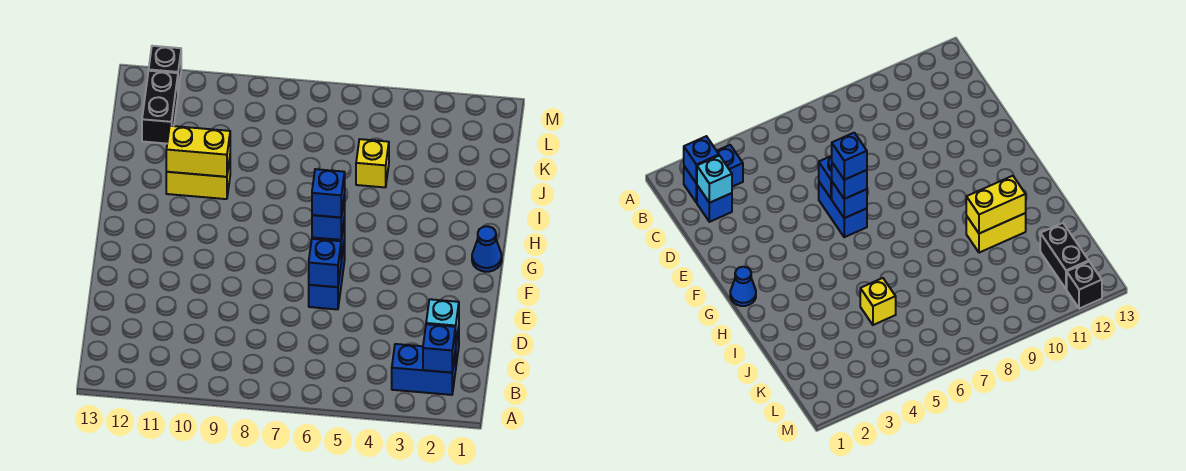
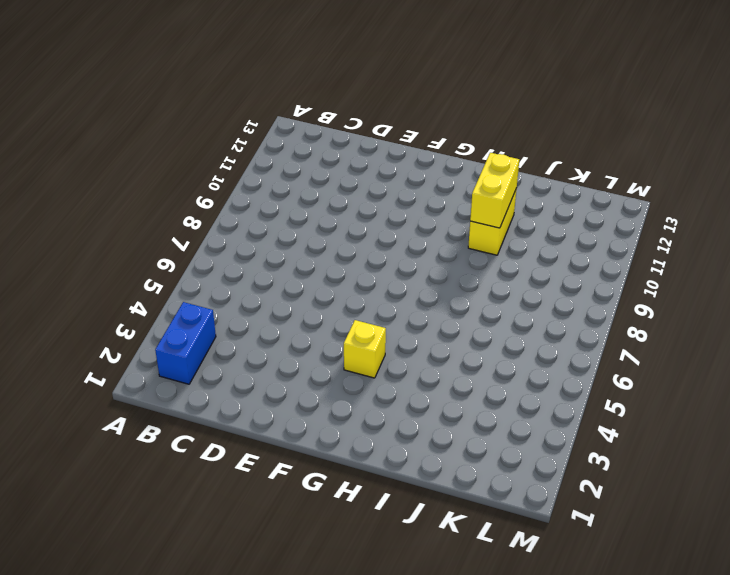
yellow brick G4 level 1 -> yellow brick J5 level 1
none -> blue brick C2 level 1
none -> blue brick E6:F6 level 1
none -> blue cone G1 level 1

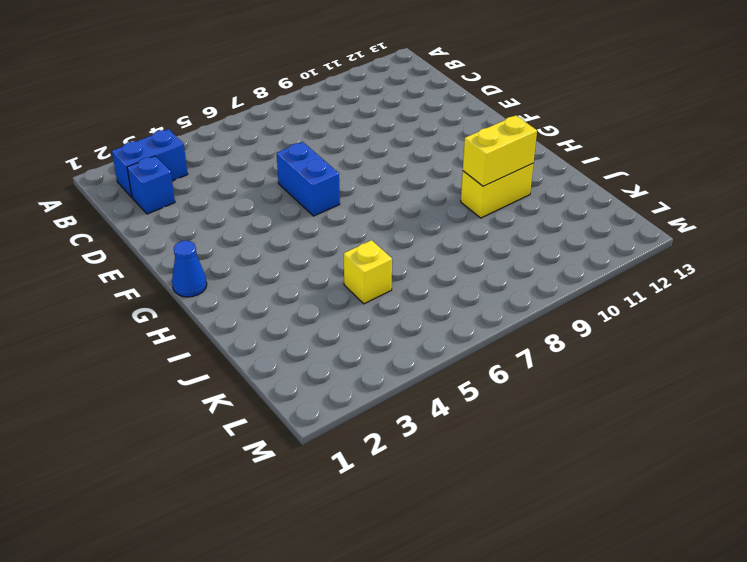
none -> black brick K12:L12 level 1
none -> black brick M12 level 1
none -> blue brick B2 level 2

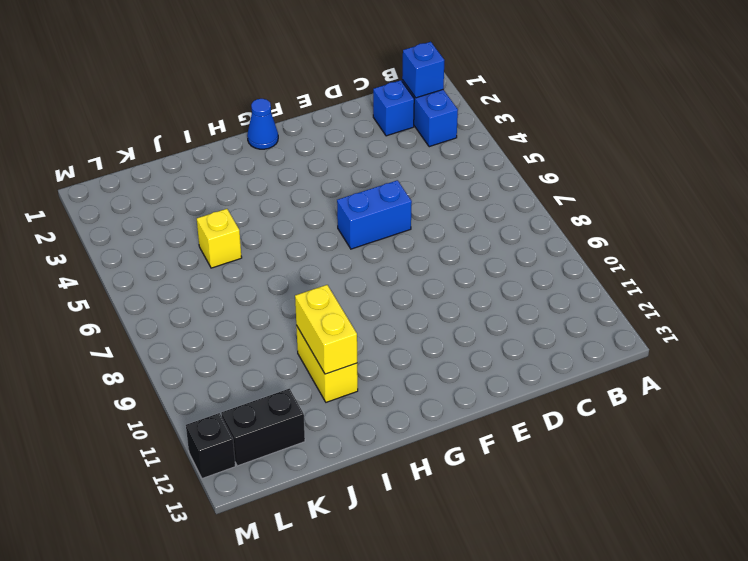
none -> cyan brick C2 level 2
none -> blue brick E6 level 2
none -> blue brick F6 level 2

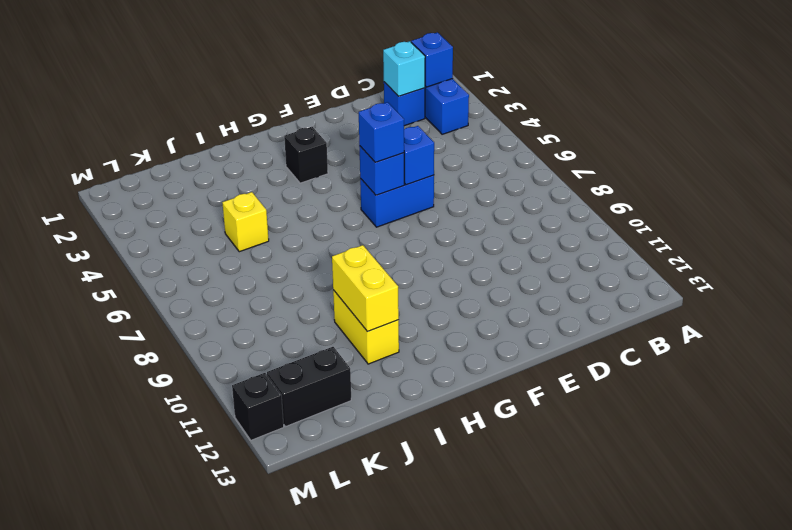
black brick G3 level 1 -> none
none -> blue cone G1 level 1
none -> blue brick F6 level 4

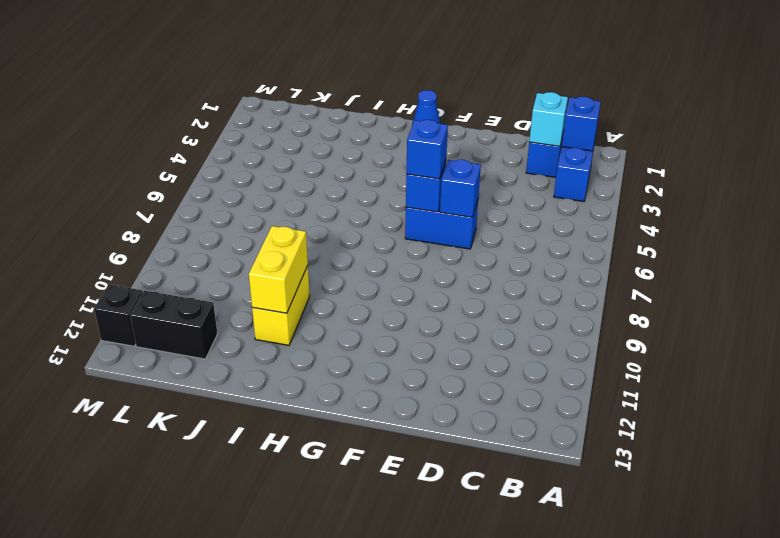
none -> yellow brick J5 level 1
none -> blue brick F6 level 4

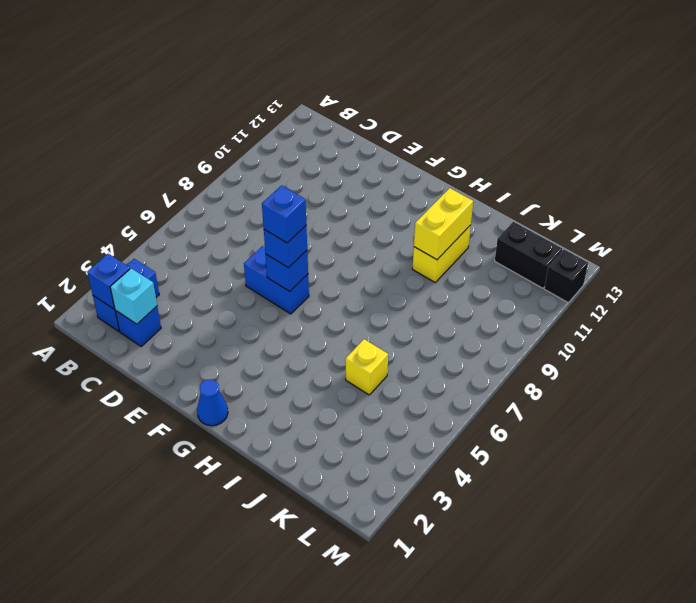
none -> blue brick E6 level 2

